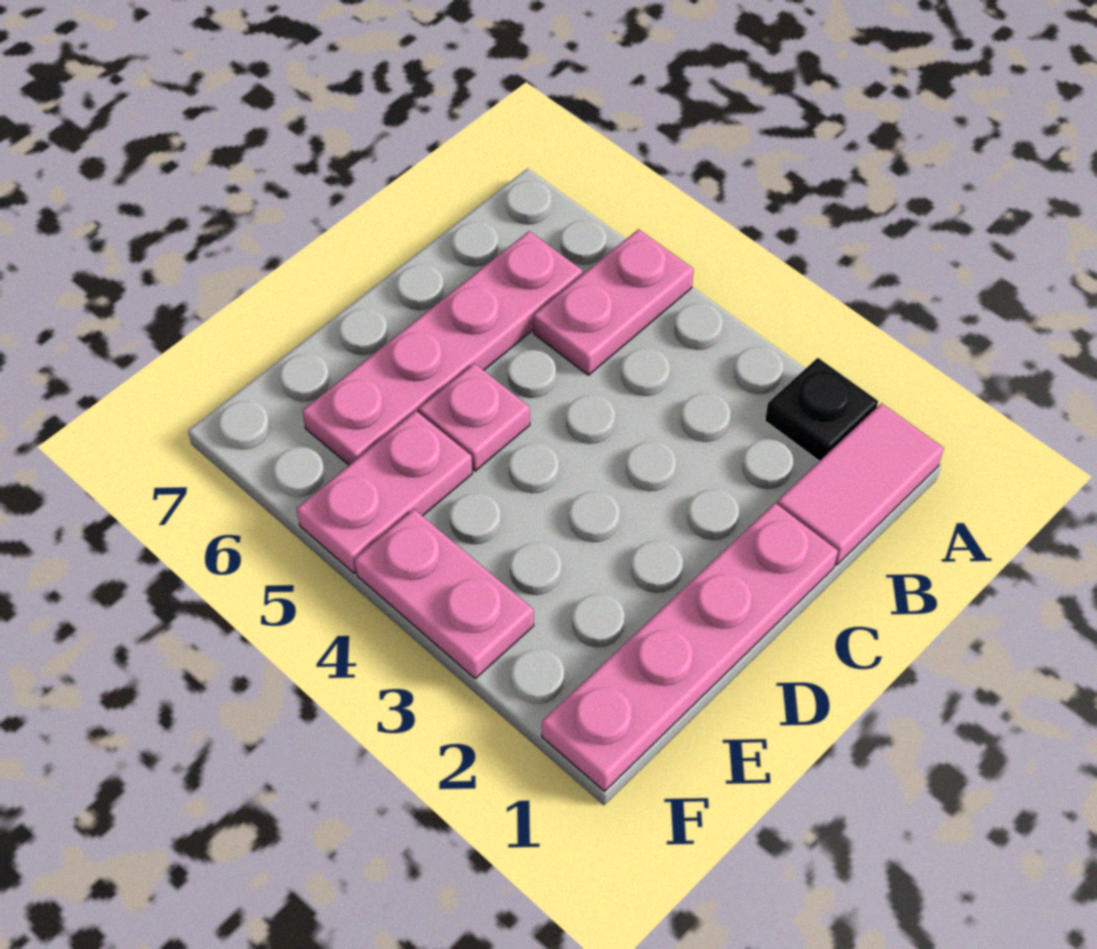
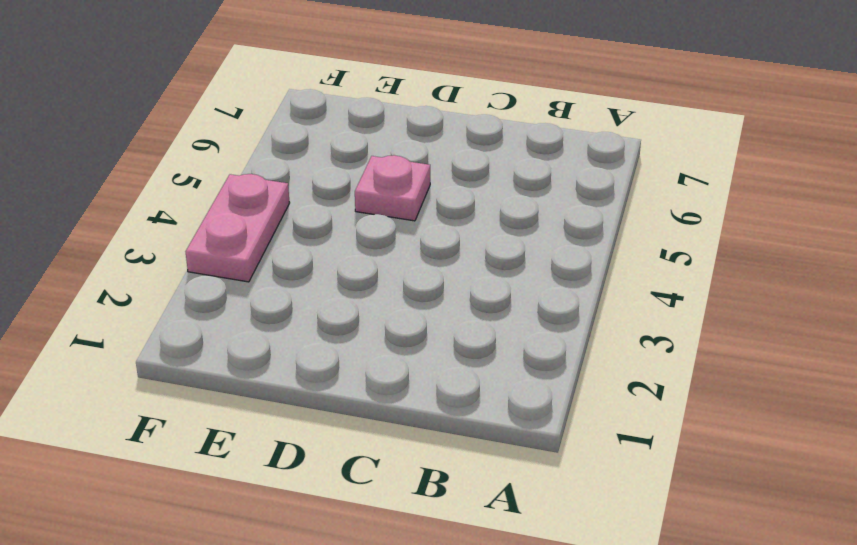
none -> pink tile A1:B1 level 1
none -> black plate A2 level 1

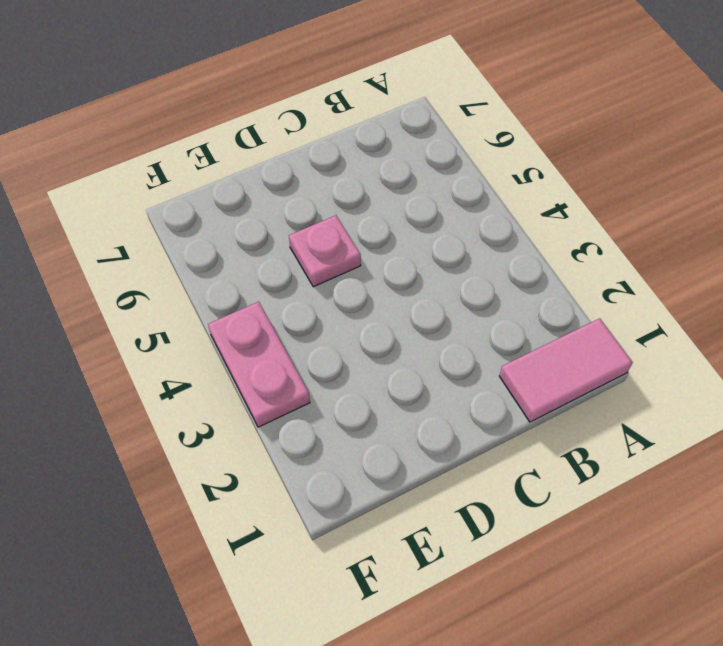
none -> black plate A2 level 1
none -> pink plate A5:B5 level 1

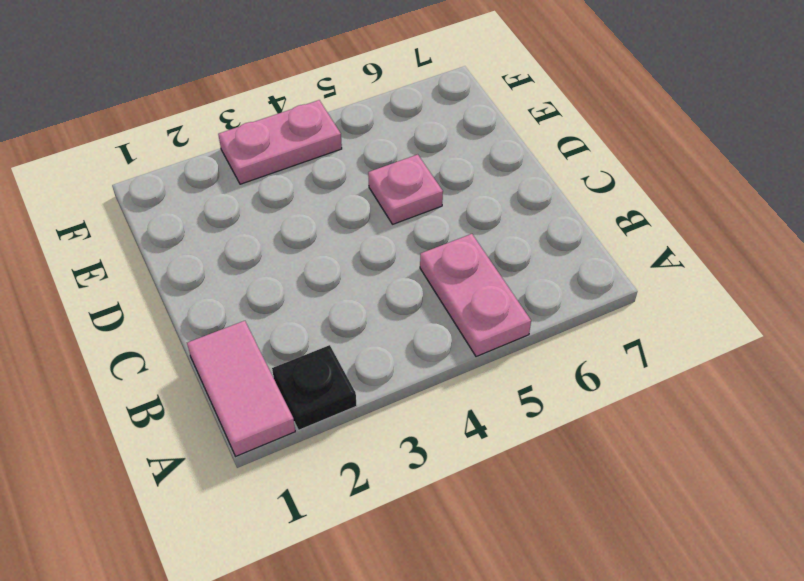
none -> pink plate B6:E6 level 1
none -> pink plate C1:F1 level 1

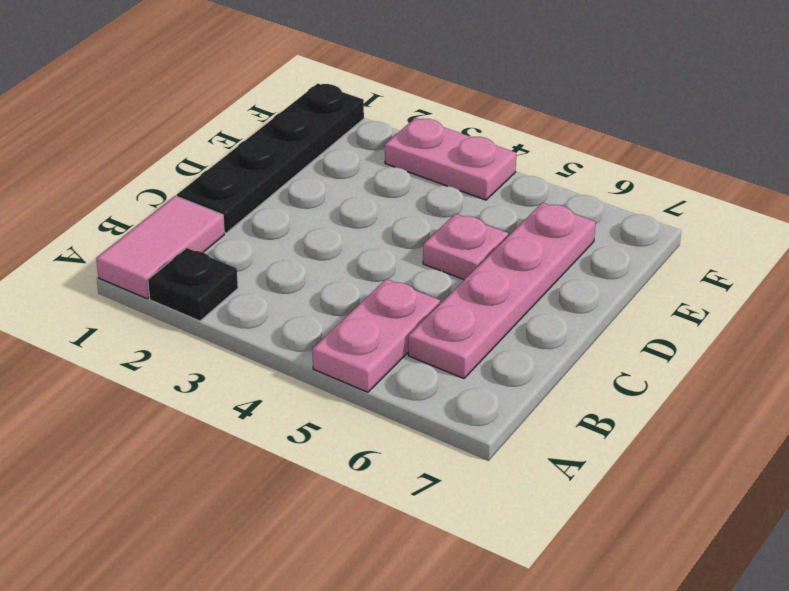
black plate C1:F1 level 1 -> pink plate C1:F1 level 1
none -> pink plate E5:F5 level 1

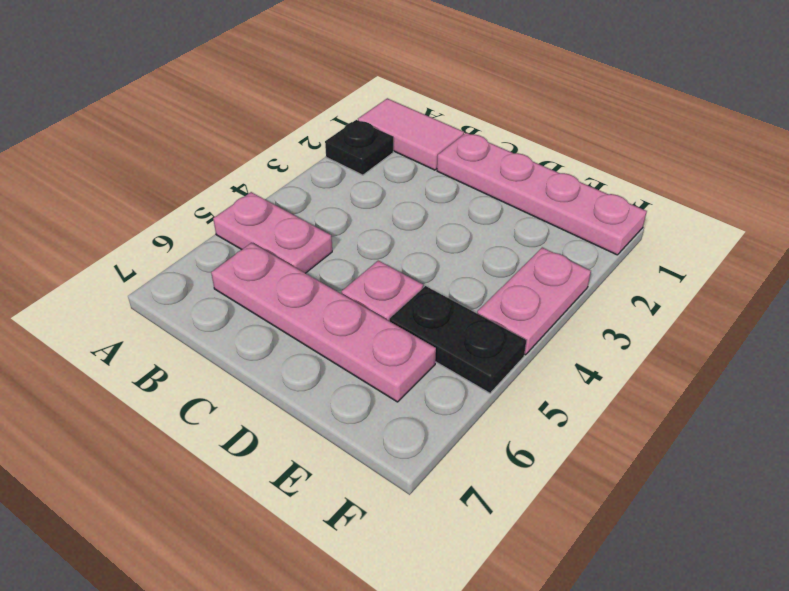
black plate E5:F5 level 1 -> pink plate E5:F5 level 1

